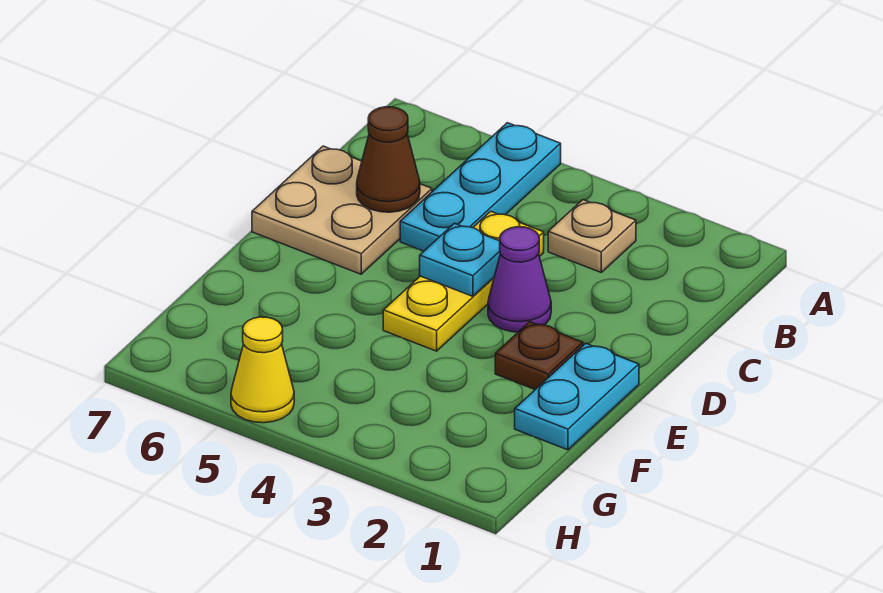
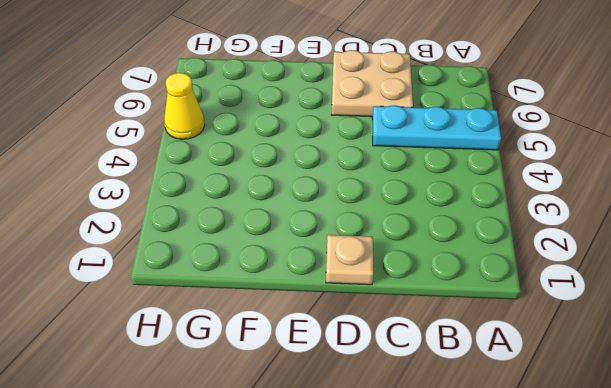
tan plate D1 level 1 -> tan plate B3 level 1
none -> yellow plate C4:E4 level 1
none -> purple cone D3 level 1

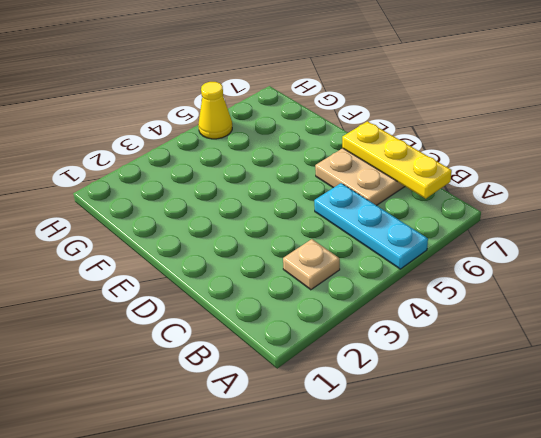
yellow plate B7:D7 level 2 -> yellow plate C4:E4 level 1
none -> purple cone D3 level 1
none -> cyan plate E1:F1 level 1

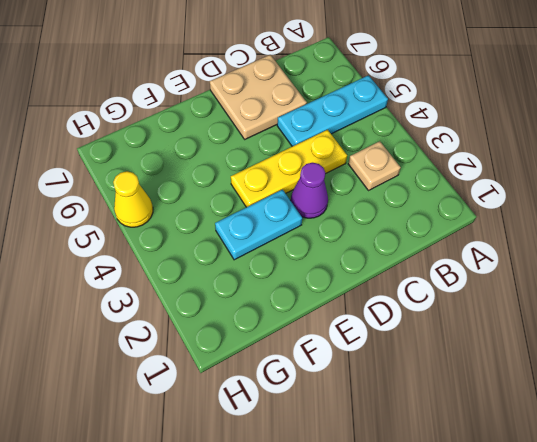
cyan plate E3:F3 level 1 -> cyan plate E1:F1 level 1
none -> brown plate E2 level 1
none -> brown cone C6 level 2

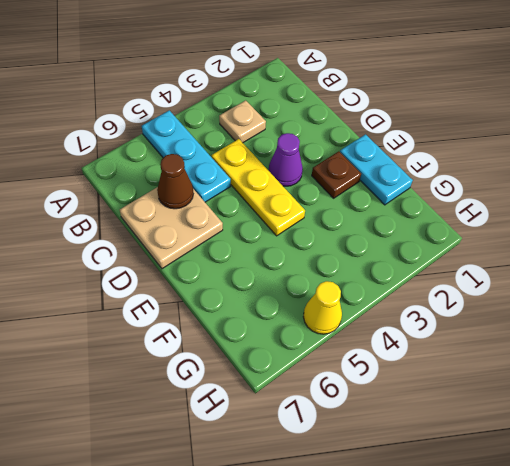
none -> cyan plate D4 level 2

